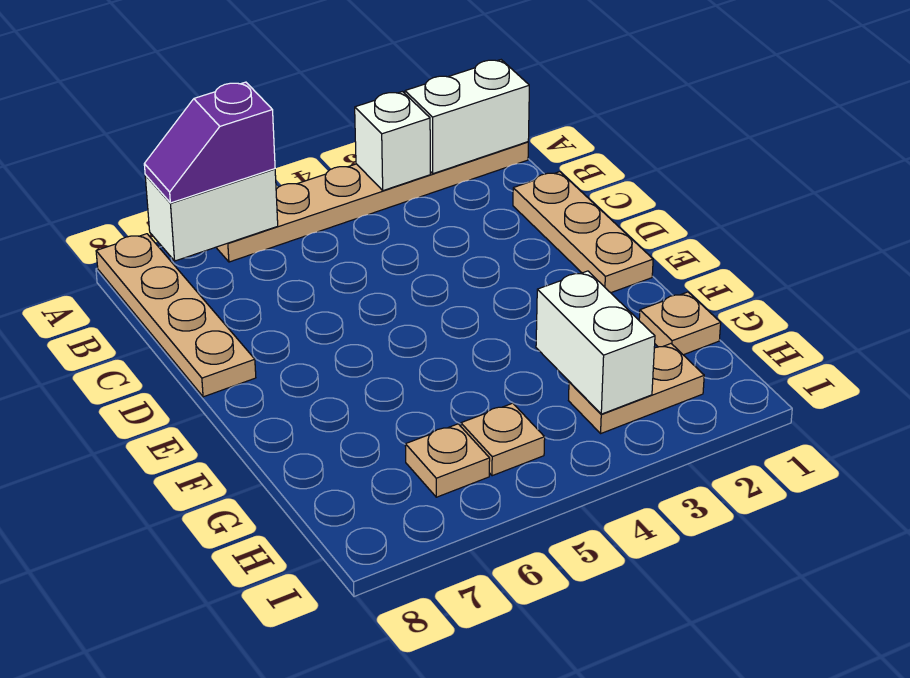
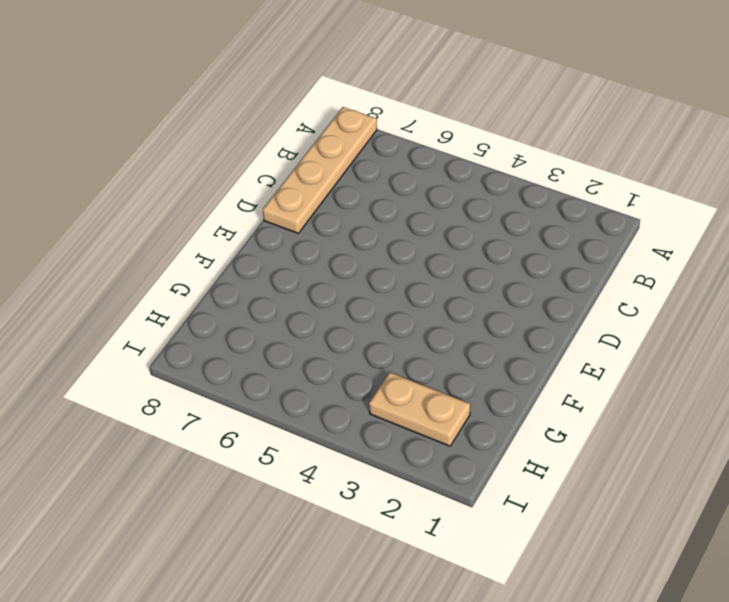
none -> tan plate A1:A6 level 1
none -> tan plate C1:E1 level 1
none -> tan plate G1 level 1

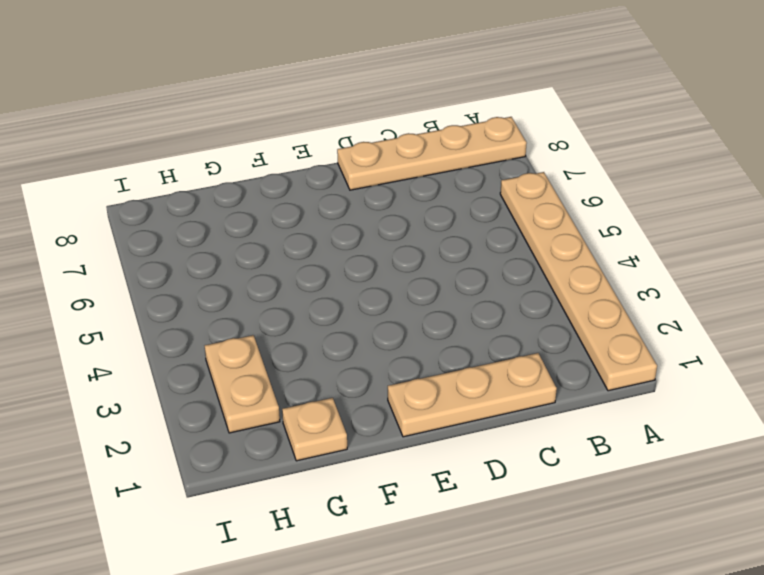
none -> tan plate H5 level 1
none -> tan plate H6 level 1
none -> white brick A1:A2 level 2

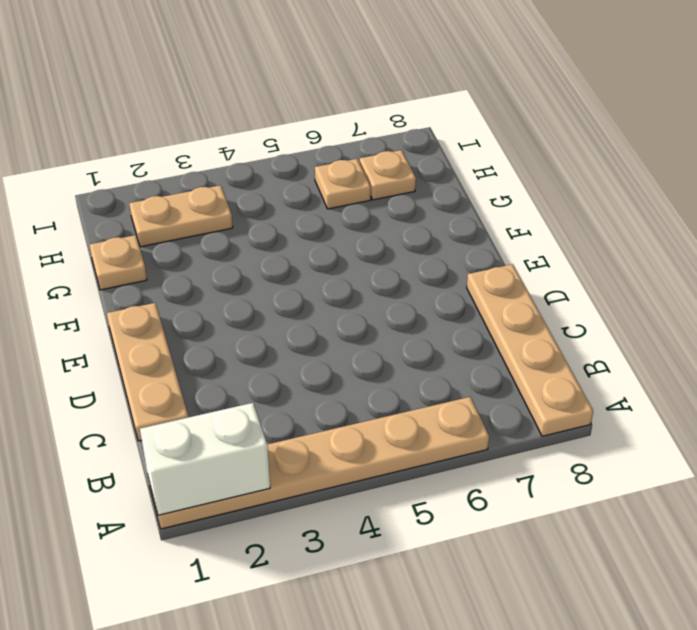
tan plate H7 level 1 -> tan plate H5 level 1
none -> white brick A3 level 2
none -> white brick A6:A7 level 2
none -> white brick G3:H3 level 2

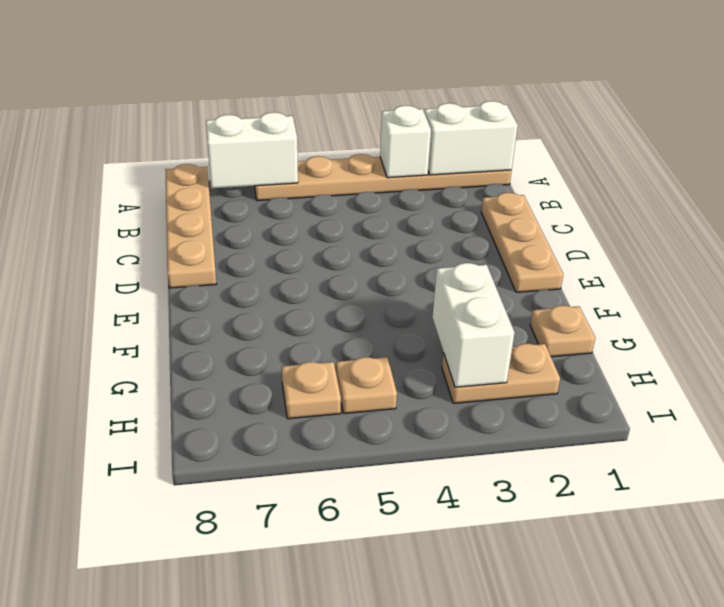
none -> purple slope A6:A7 level 3 top 6

